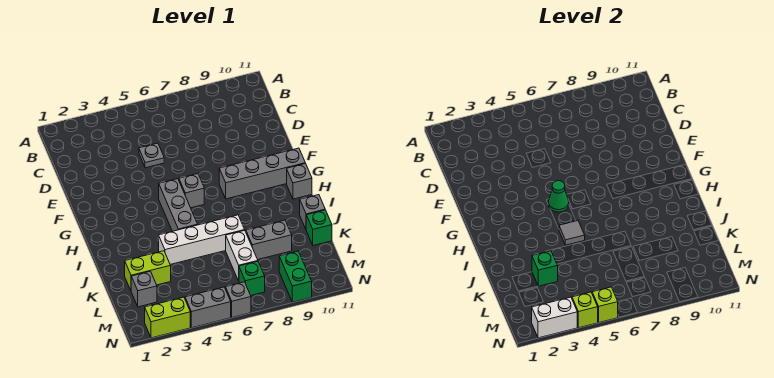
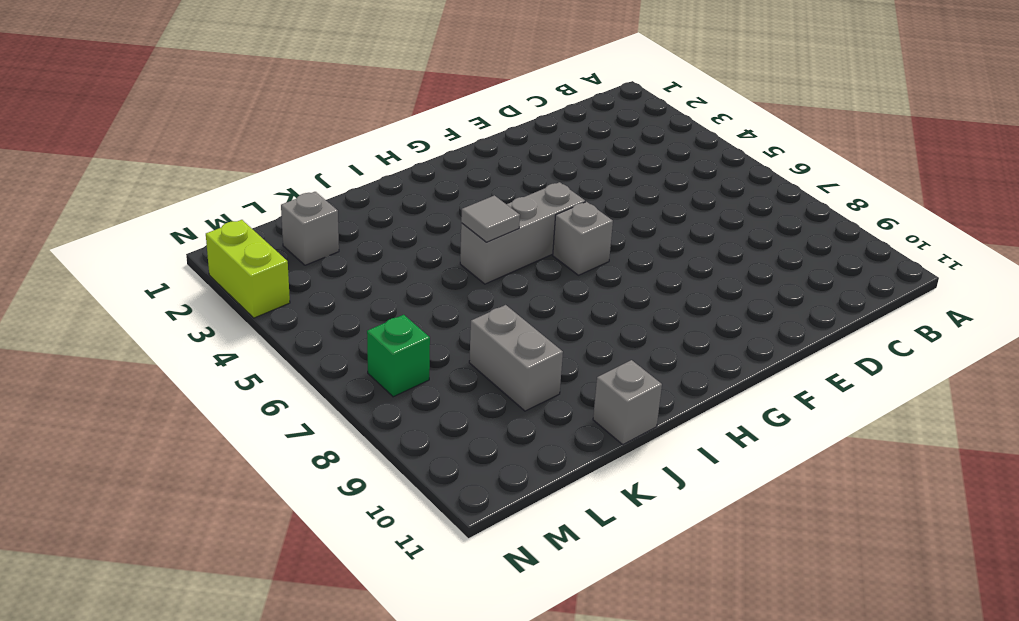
none -> grey plate D5 level 1
none -> grey brick G8:G11 level 1
none -> grey brick H11 level 1

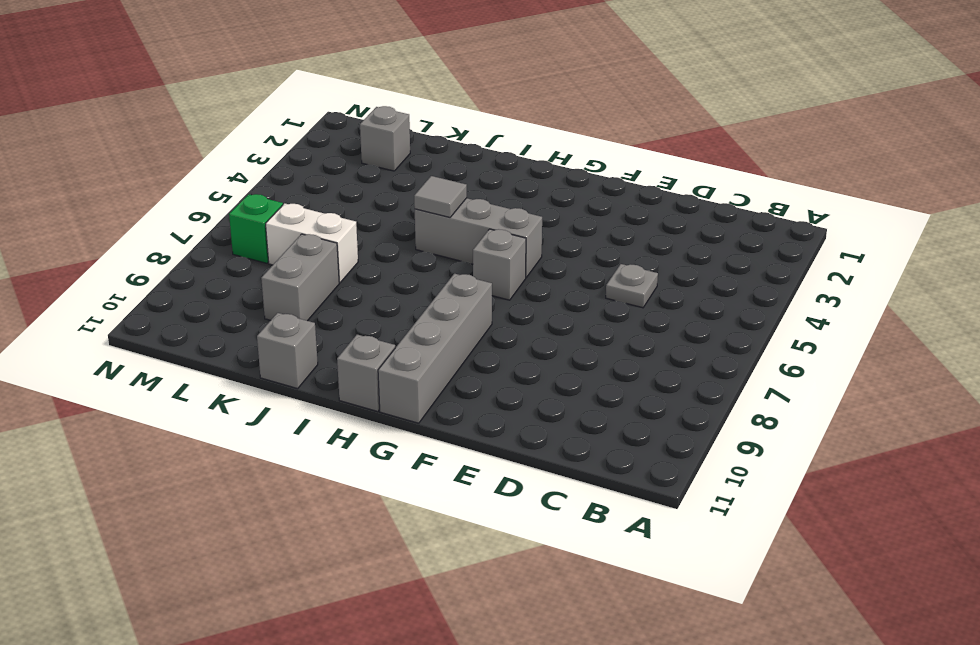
none -> white brick J4:J7 level 1
none -> lime brick K2:K3 level 1
none -> green brick K11 level 1

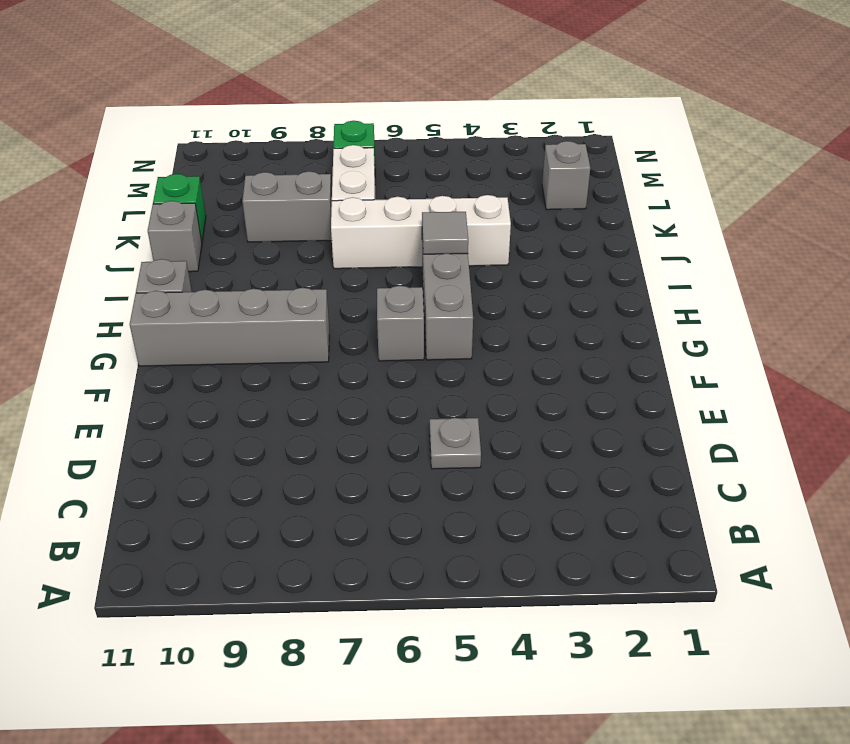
none -> lime brick K2:K3 level 1
none -> green brick M9:N9 level 1
none -> lime brick N2:N3 level 1

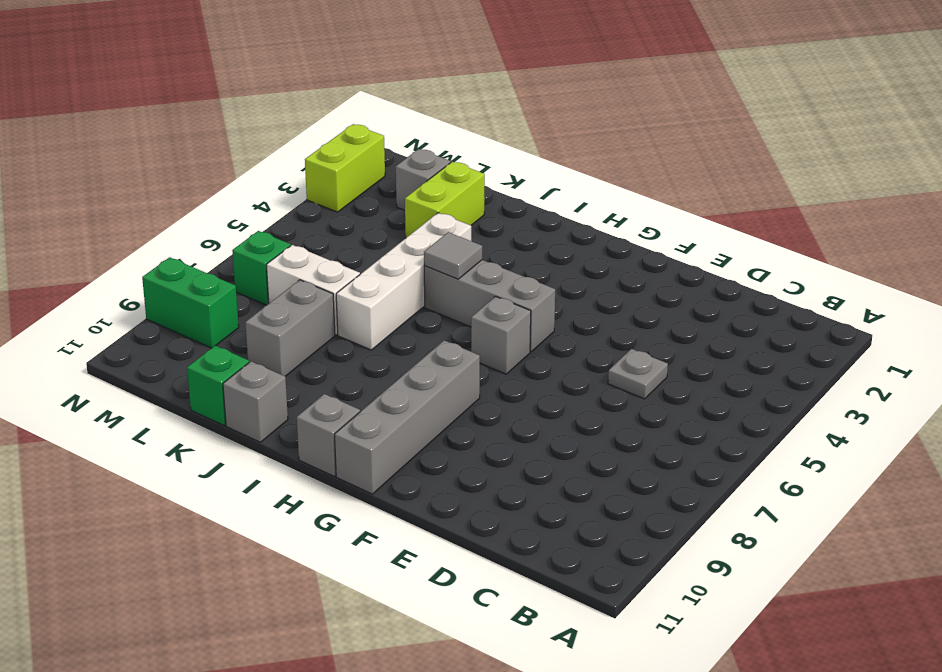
none -> grey brick N4:N5 level 1
none -> grey brick N6 level 1
none -> green cone G5 level 2

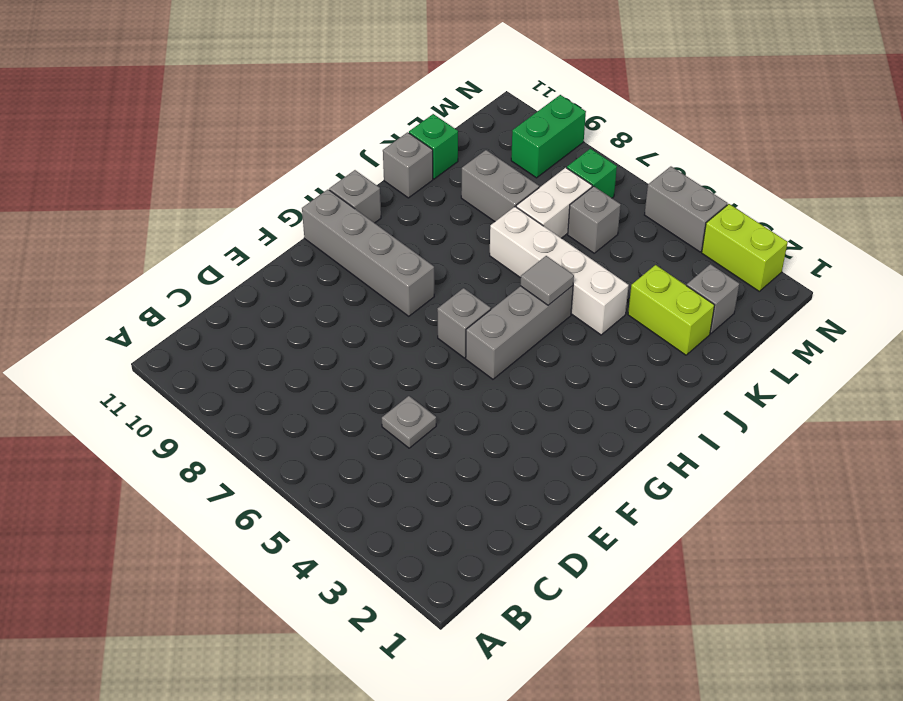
grey brick L6 level 1 -> grey brick N6 level 1
none -> green cone G5 level 2
none -> green brick K3 level 2
none -> white brick N2:N3 level 2

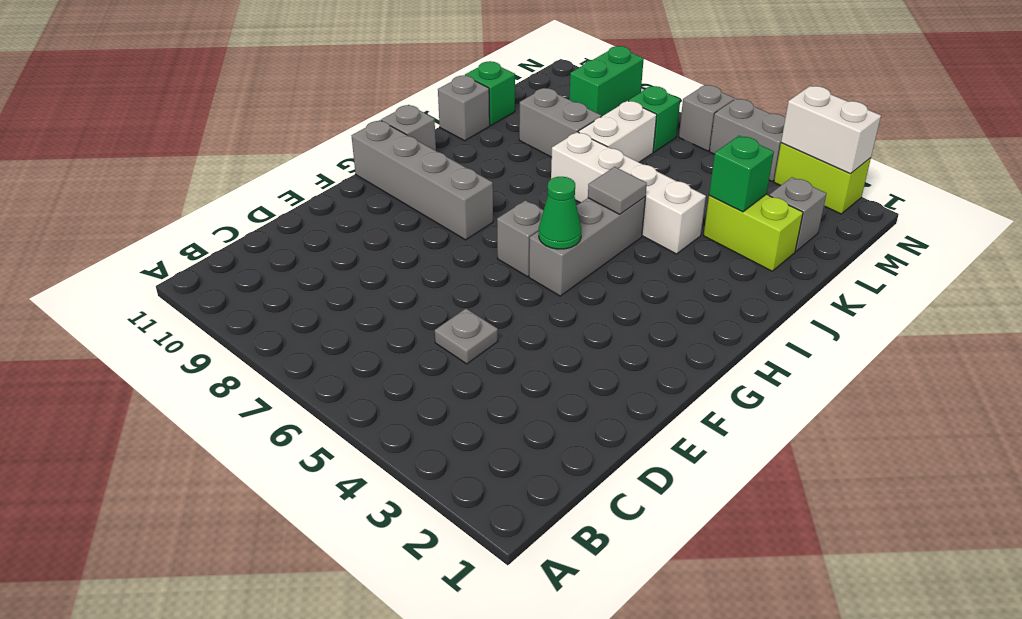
none -> lime brick N4 level 2
none -> lime brick N5 level 2

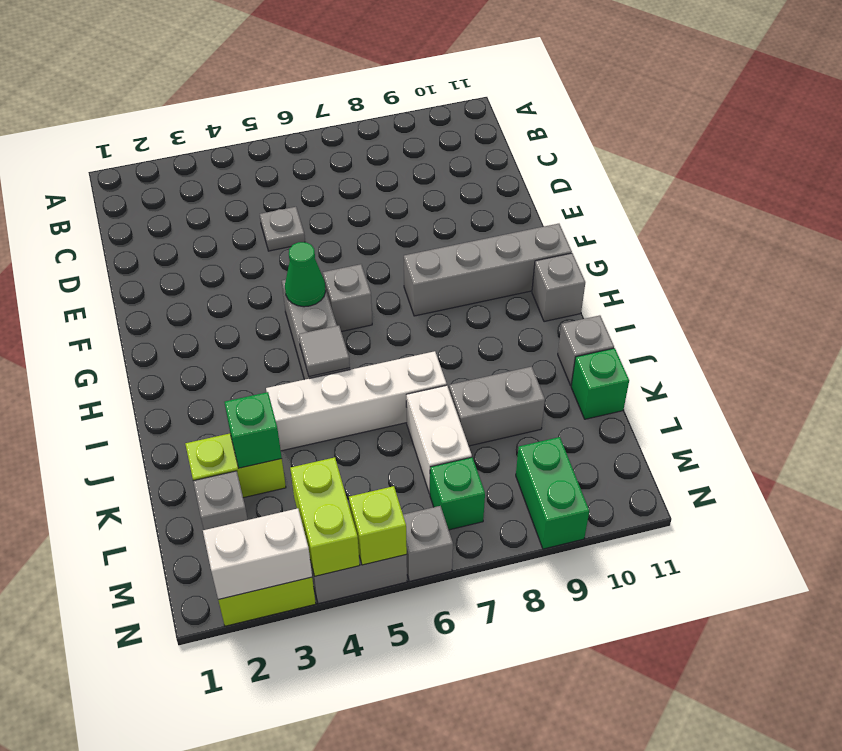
lime brick M4:N4 level 2 -> lime brick N4 level 2

